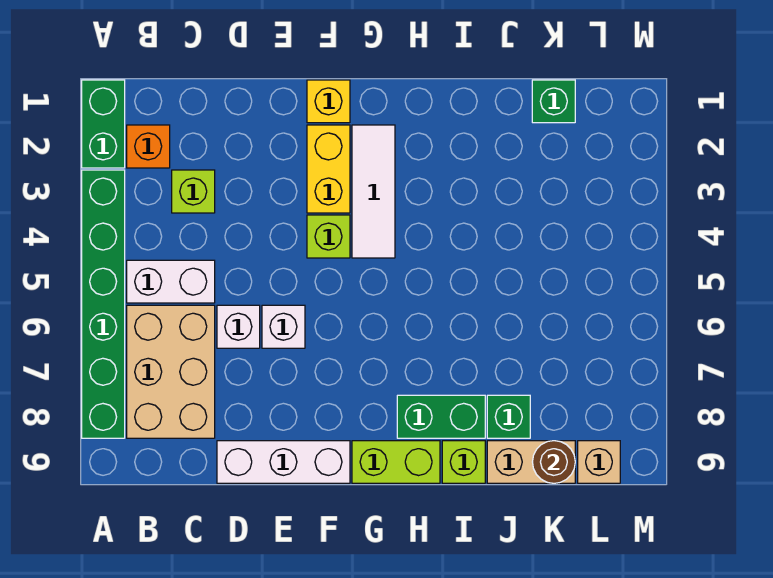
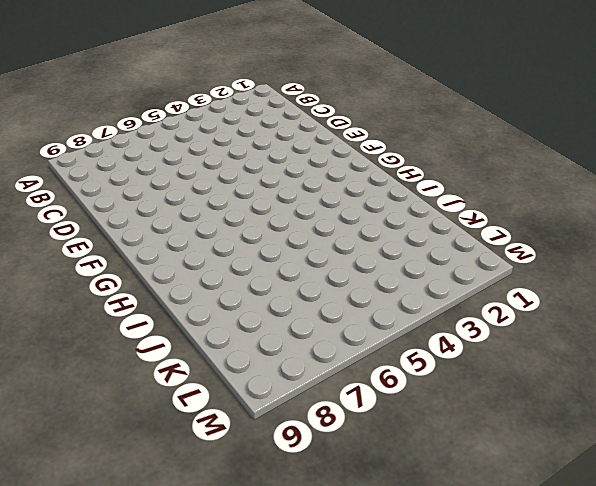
none -> green brick A1:A2 level 1
none -> green brick A3:A8 level 1
none -> orange brick B2 level 1

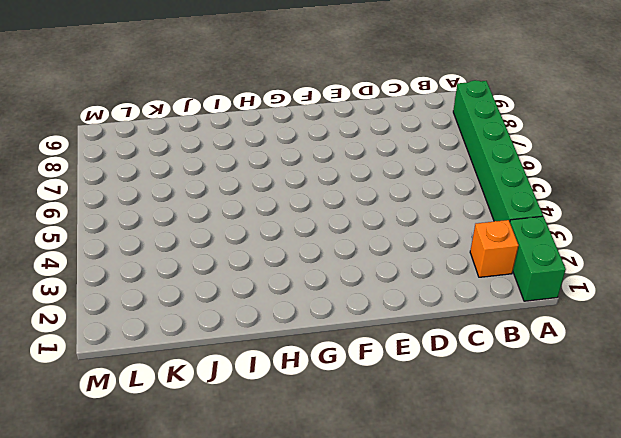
none -> white brick B5:C5 level 1
none -> tan brick B6:C8 level 1
none -> lime brick C3 level 1

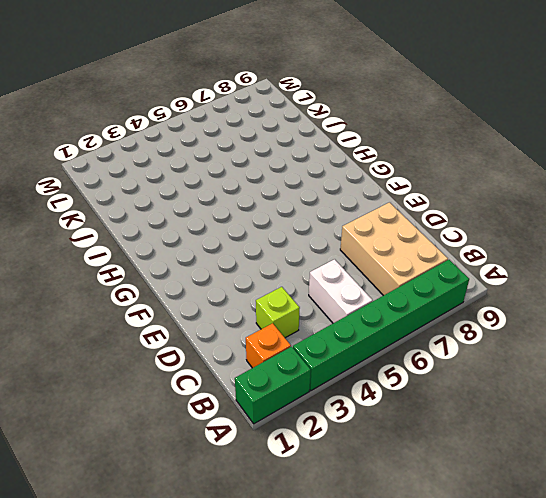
tan brick B7:D8 level 1 -> tan brick B6:C8 level 1
none -> white brick D6 level 1
none -> white brick D9:F9 level 1
none -> white brick E6 level 1

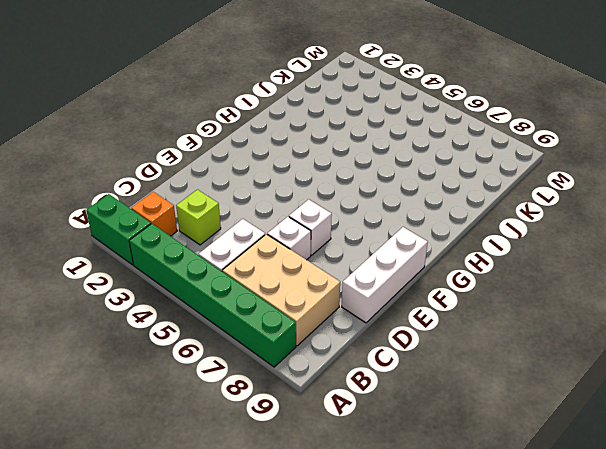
none -> yellow brick F1 level 1
none -> yellow brick F2:F3 level 1
none -> lime brick F4 level 1

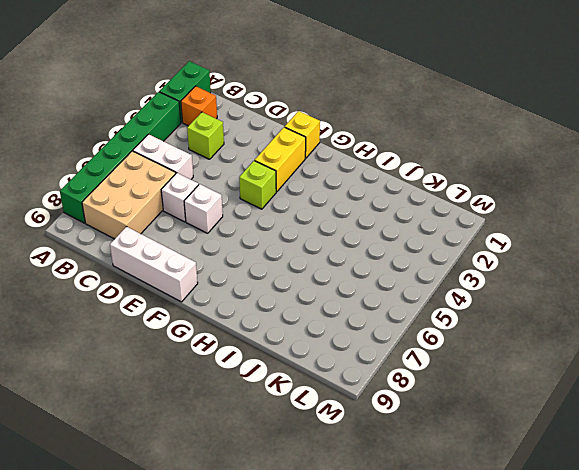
none -> white tile G2:G4 level 1
none -> lime brick G9:H9 level 1
none -> green brick H8:I8 level 1

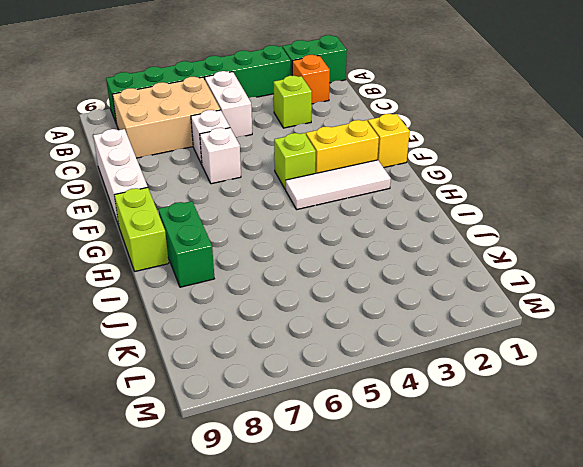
none -> lime brick I9 level 1
none -> green brick J8 level 1
none -> tan brick J9:K9 level 1

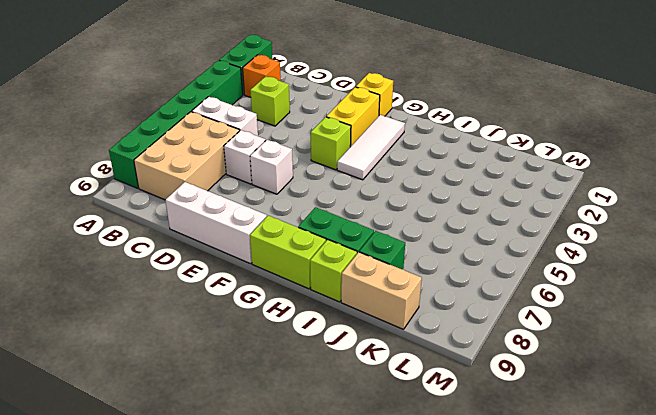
none -> green brick K1 level 1
none -> tan brick L9 level 1
none -> brown round brick K9 level 2

